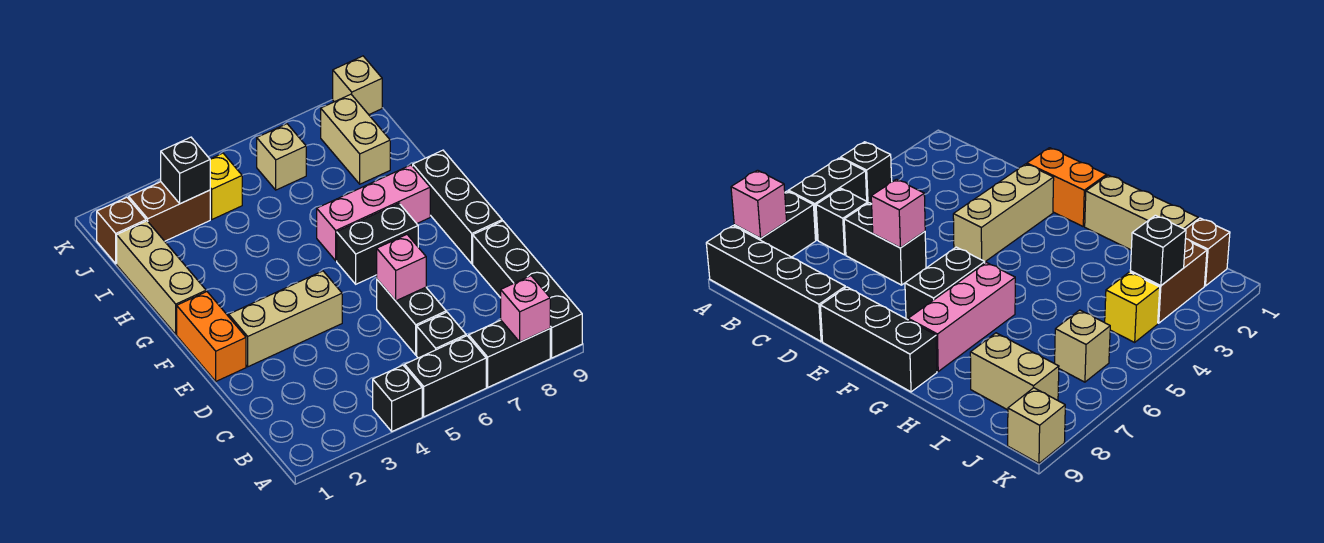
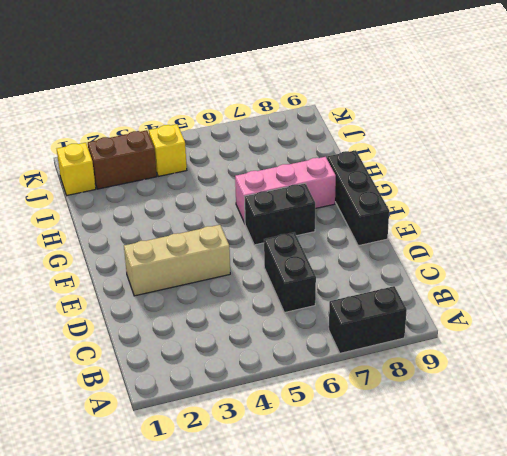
yellow brick J1 level 1 -> brown brick J1 level 1
none -> black brick A4 level 1
none -> black brick A5:A6 level 1
none -> black brick A9:D9 level 1

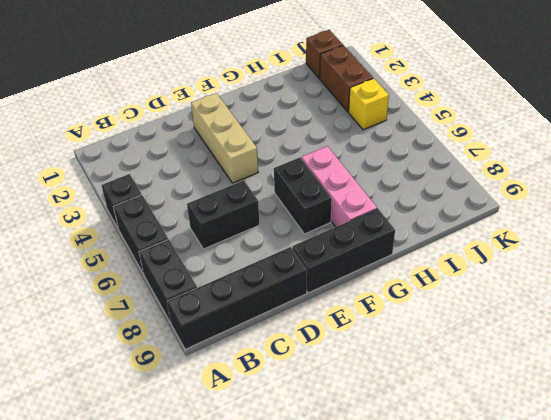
none -> black brick B6 level 1
none -> orange brick E1:F1 level 1
none -> tan brick G1:I1 level 1

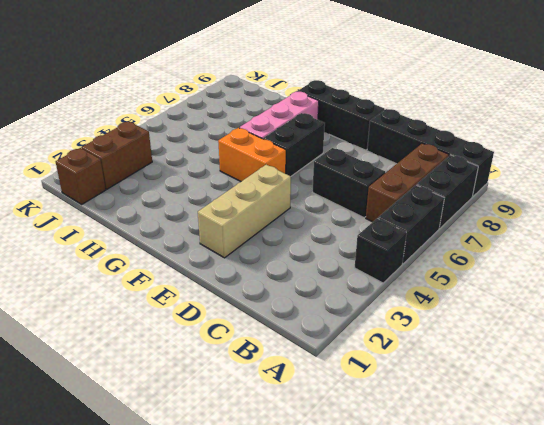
brown brick B6:B8 level 1 -> black brick B6 level 1
orange brick F5:G5 level 1 -> orange brick E1:F1 level 1
none -> tan brick G1:I1 level 1
none -> tan brick I8:J8 level 1
none -> yellow brick J4 level 1

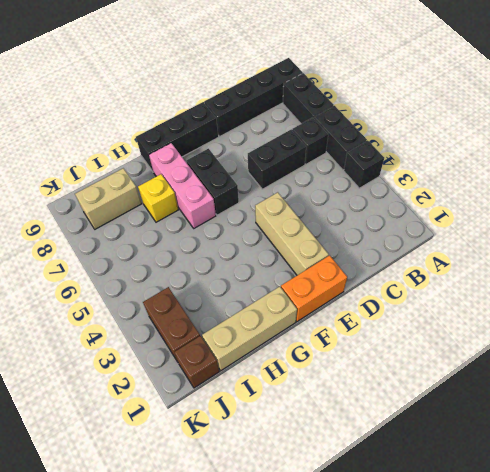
yellow brick H7 level 1 -> yellow brick J4 level 1
none -> tan brick J6 level 1
none -> tan brick K9 level 1
none -> pink brick A8 level 2

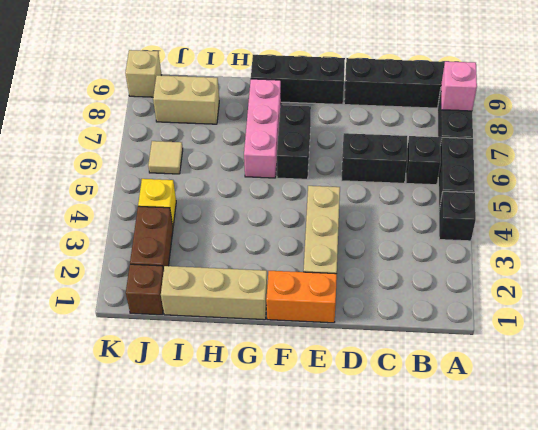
tan tile J6 level 1 -> tan brick J6 level 1
none -> pink brick D6 level 2
none -> black brick J3 level 2

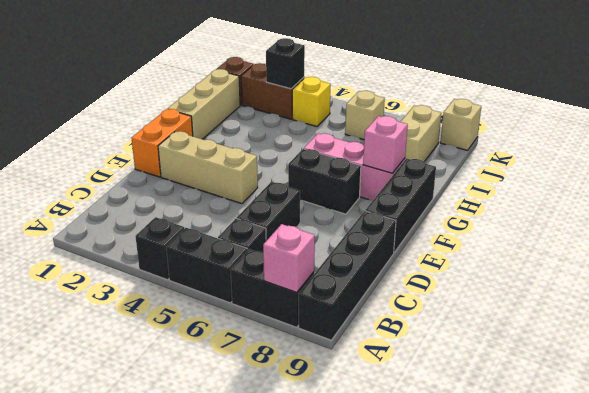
pink brick G8 level 2 -> pink brick D6 level 2

